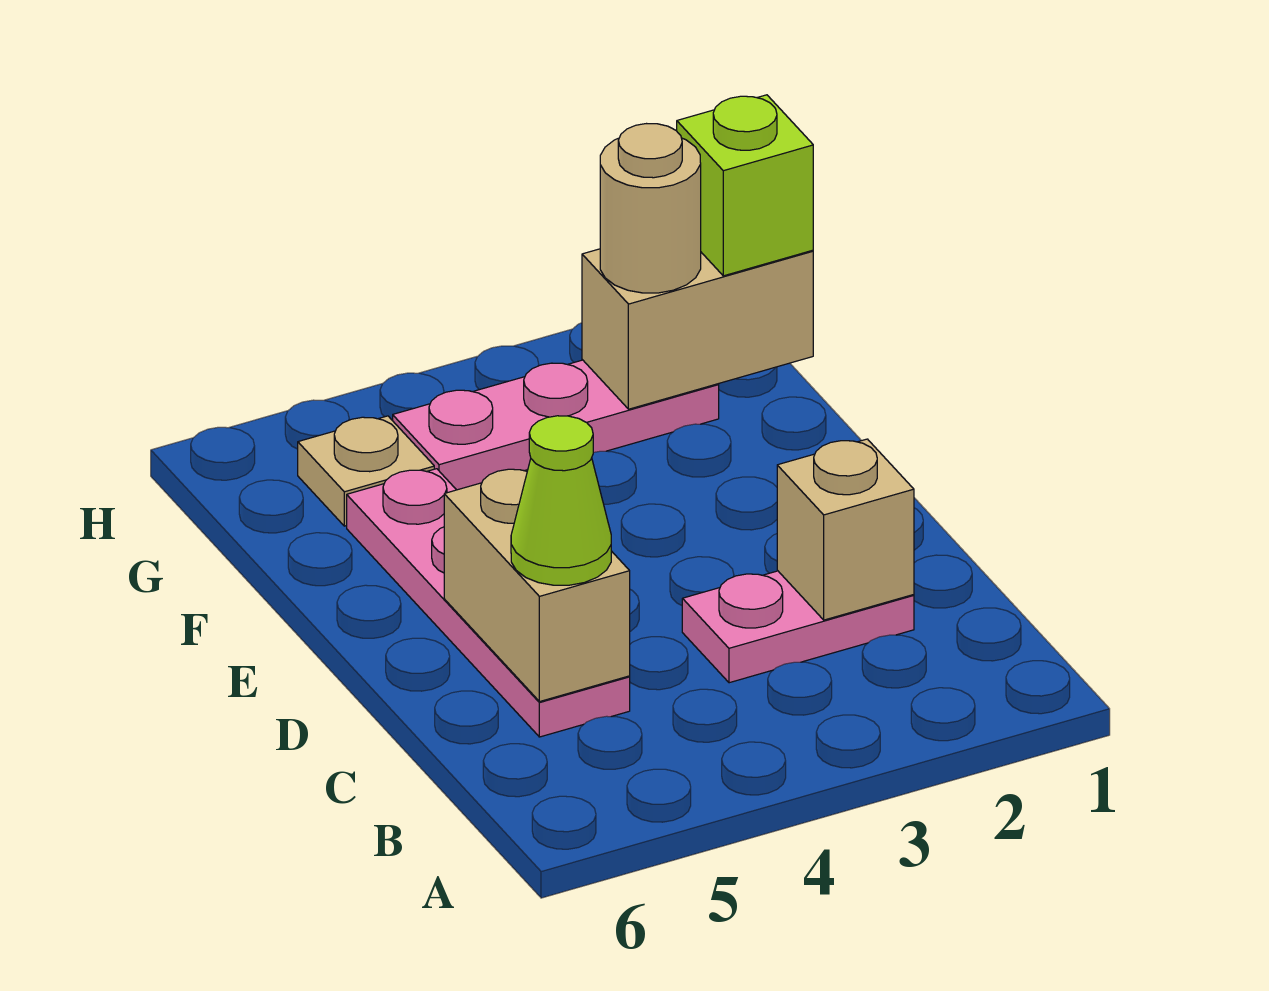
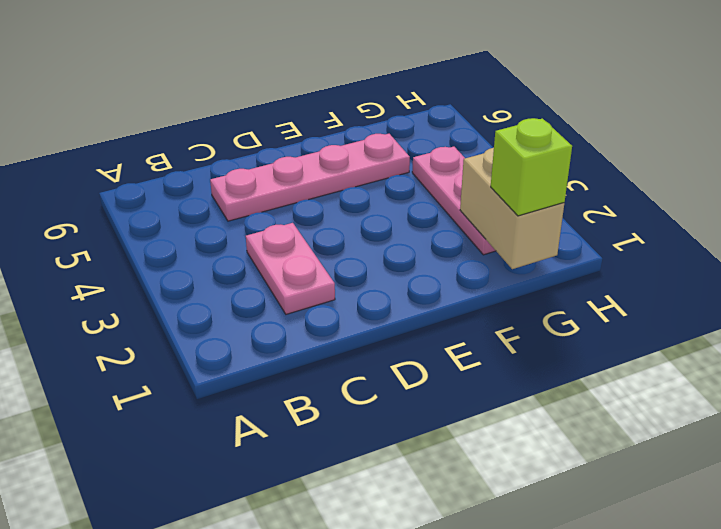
none -> tan plate G5 level 1
none -> tan brick C2 level 2

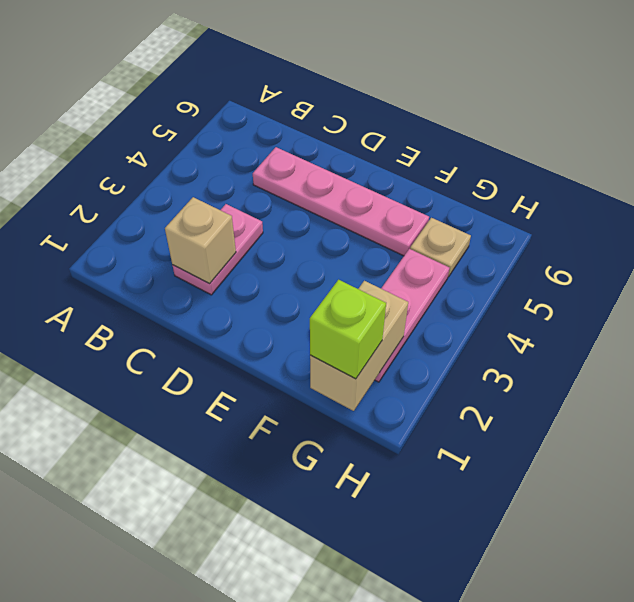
none -> tan brick C5:D5 level 2
none -> lime cone C5 level 3

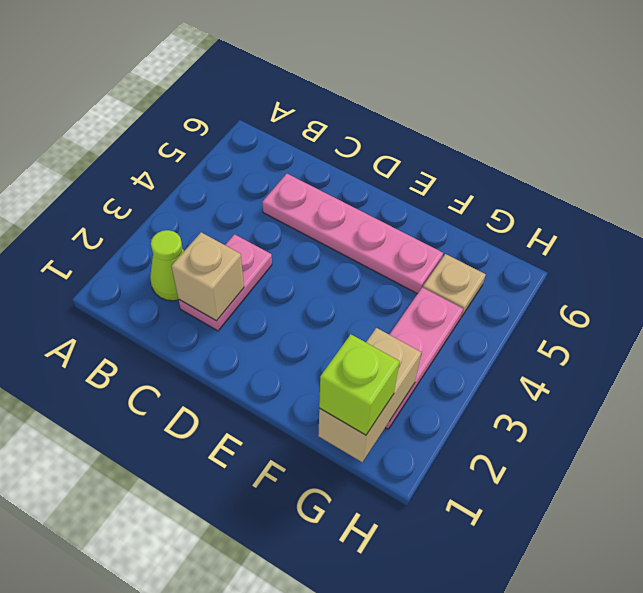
lime cone B2 level 1 -> lime cone C5 level 3
none -> tan brick C5:D5 level 2
none -> tan round brick G2 level 3

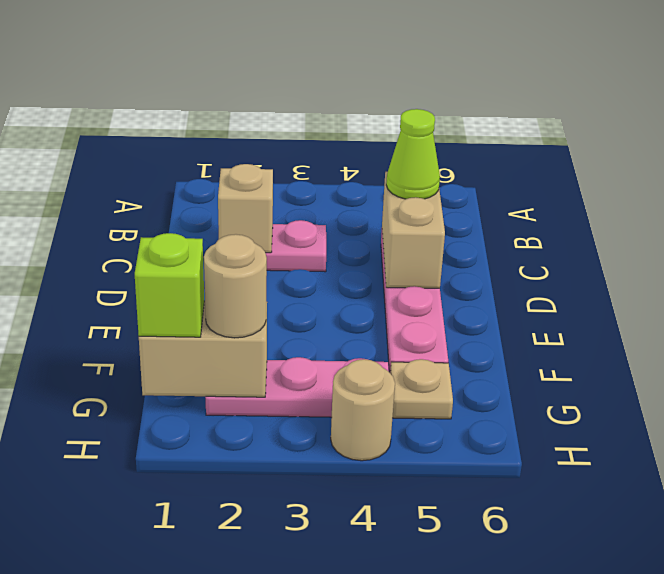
tan round brick H4 level 1 -> none

